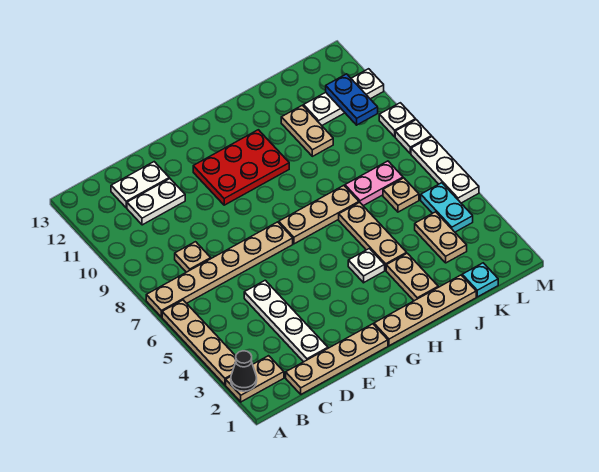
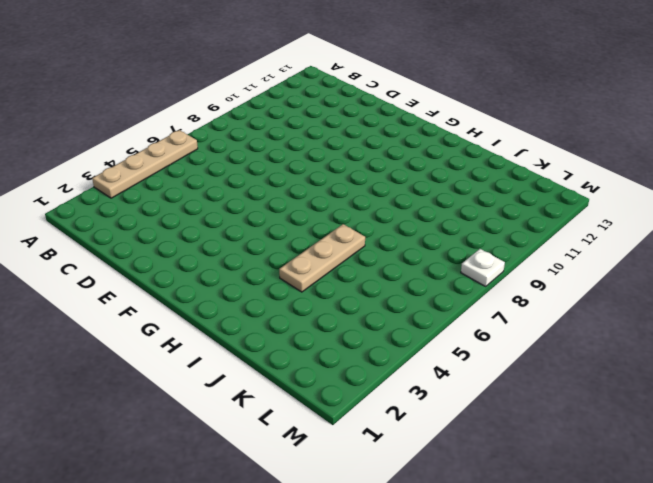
none -> tan plate A2:B2 level 1
none -> tan plate A7:F7 level 1
none -> tan plate C1:F1 level 1

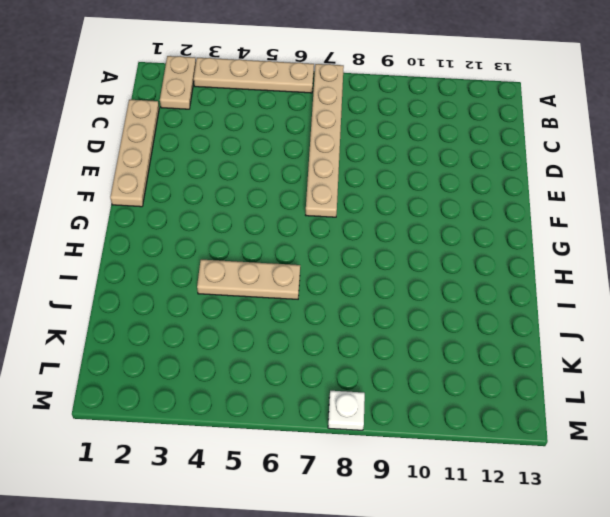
none -> tan plate C8 level 1
none -> white plate C11:D11 level 1
none -> white plate C12:D12 level 1

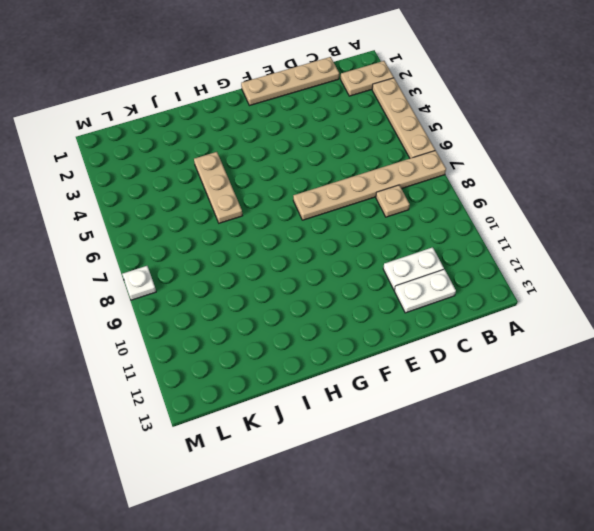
none -> white plate D2:D5 level 1
none -> red plate F10:H11 level 1
none -> tan plate G1:J1 level 1

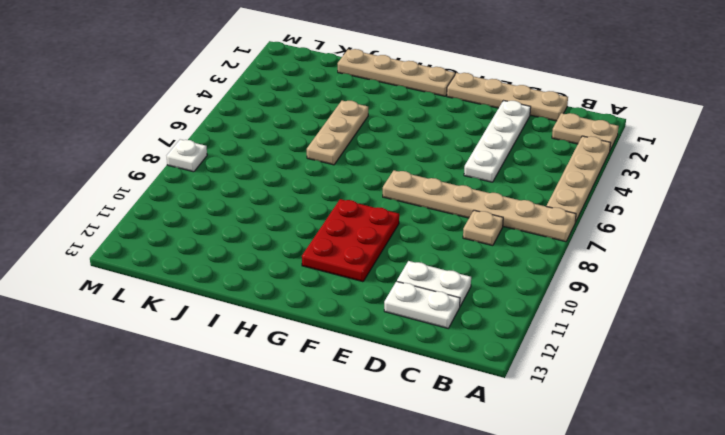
red plate F9:G11 level 1 -> red plate F10:H11 level 1
none -> tan plate G7:I7 level 1
none -> white plate H4 level 1
none -> tan plate I2:I3 level 1

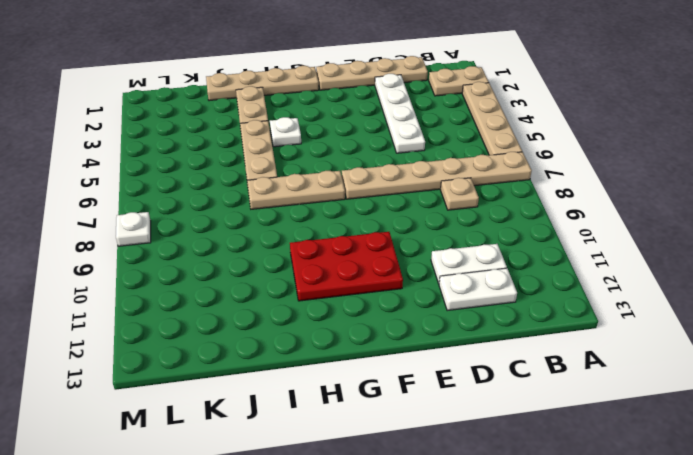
none -> pink plate J7:K7 level 1
none -> tan plate J10:J11 level 1
none -> cyan plate K1 level 1

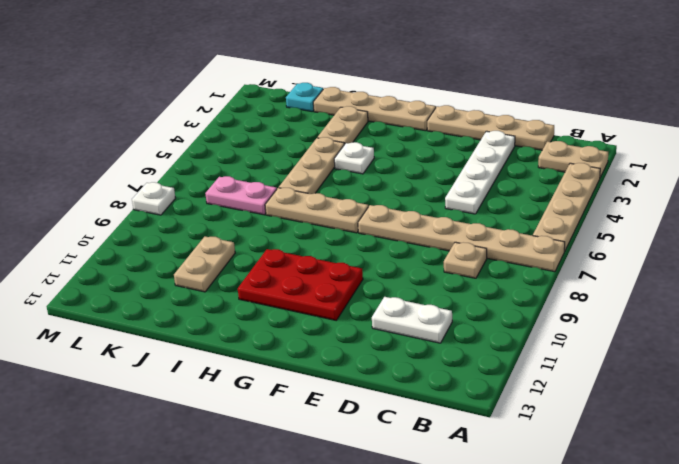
none -> white plate C12:D12 level 1
none -> tan plate K3:K4 level 1
none -> tan plate K6 level 1

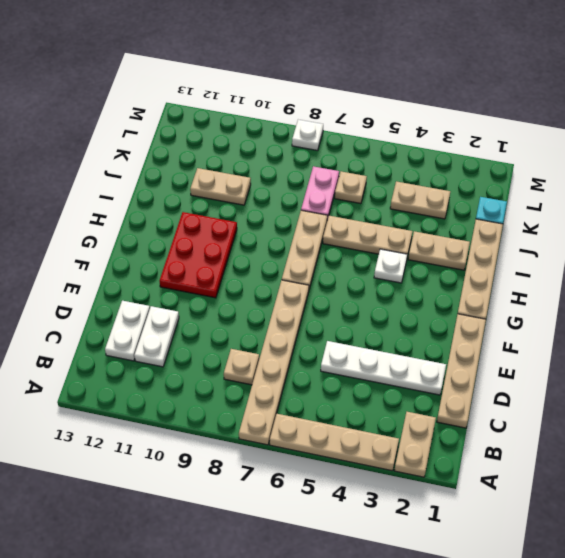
none -> white plate K11:M11 level 1
none -> cyan plate L4:L5 level 1
none -> white plate M5:M7 level 1

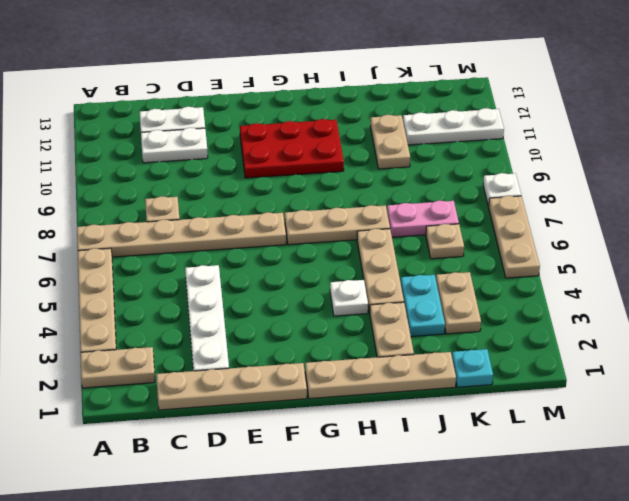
cyan plate J3:J4 level 1 -> cyan plate L4:L5 level 1
tan plate M5:M7 level 1 -> white plate M5:M7 level 1
none -> white plate M9 level 1
none -> black cone A2 level 2
none -> blue plate L10:L11 level 2

